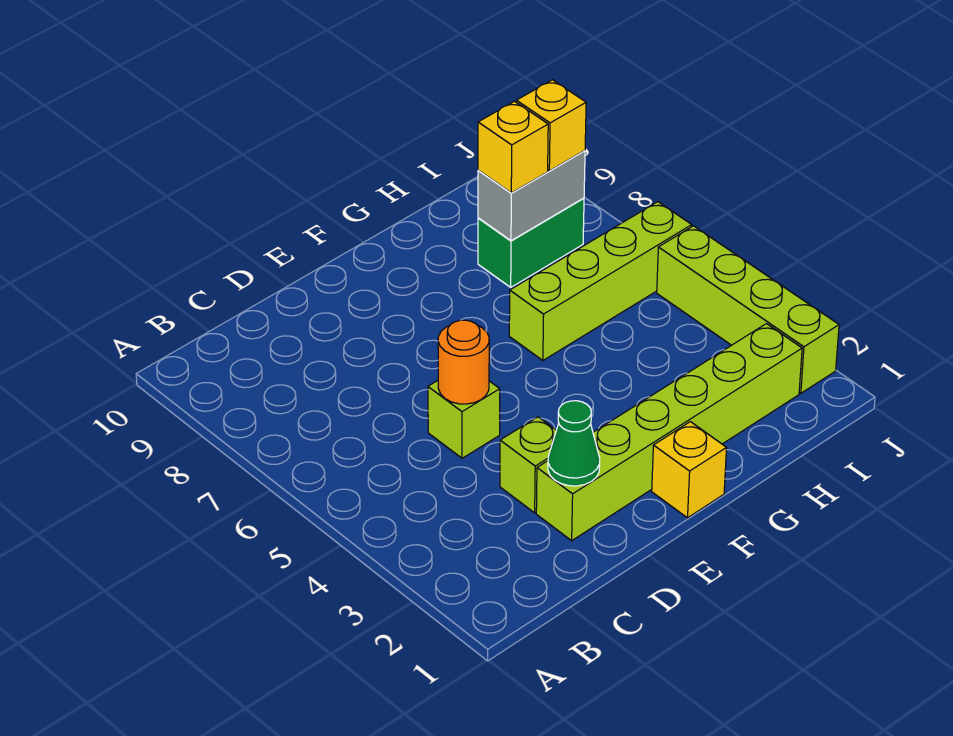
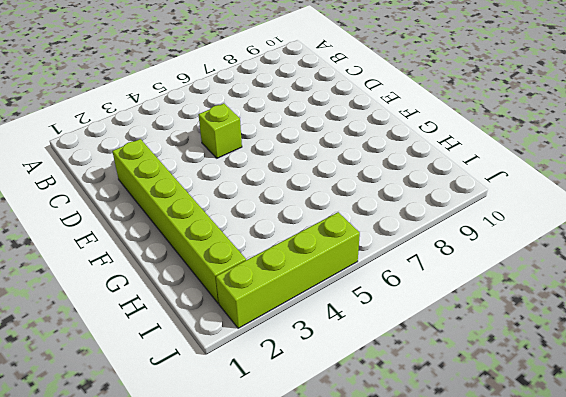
none -> lime brick D3 level 1
none -> yellow brick F1 level 1
none -> lime brick G6:J6 level 1

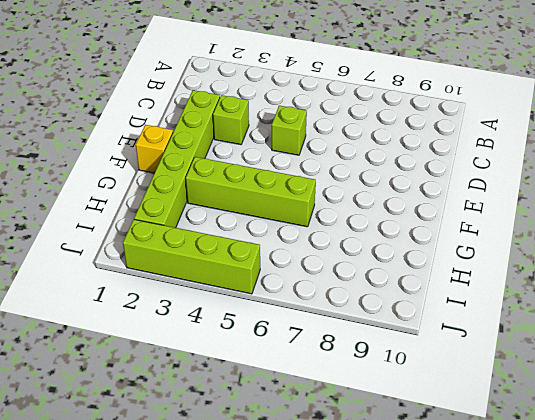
lime brick G3:G6 level 1 -> lime brick G6:J6 level 1
none -> green brick H8:I8 level 1
none -> green cone D2 level 2
none -> orange round brick D5 level 2

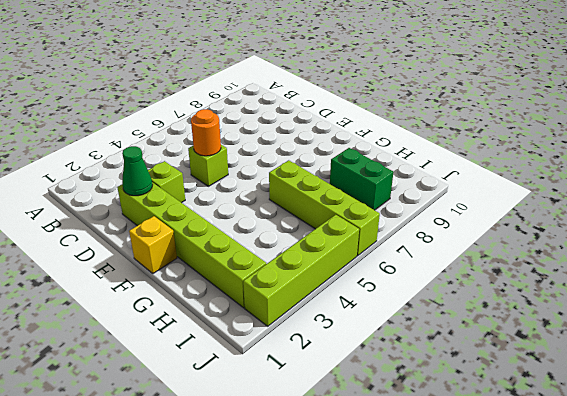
none -> grey brick H8:I8 level 2
none -> yellow brick H8 level 3
none -> yellow brick I8 level 3

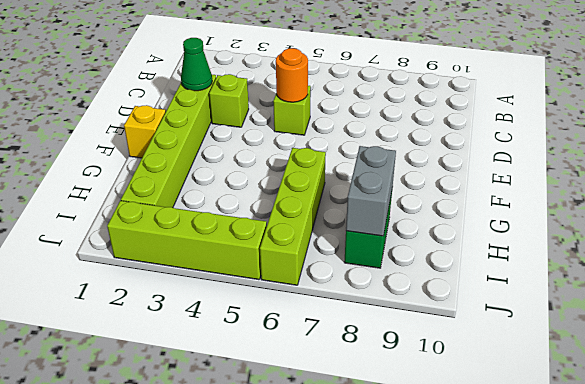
none -> yellow brick H8 level 3
none -> yellow brick I8 level 3

